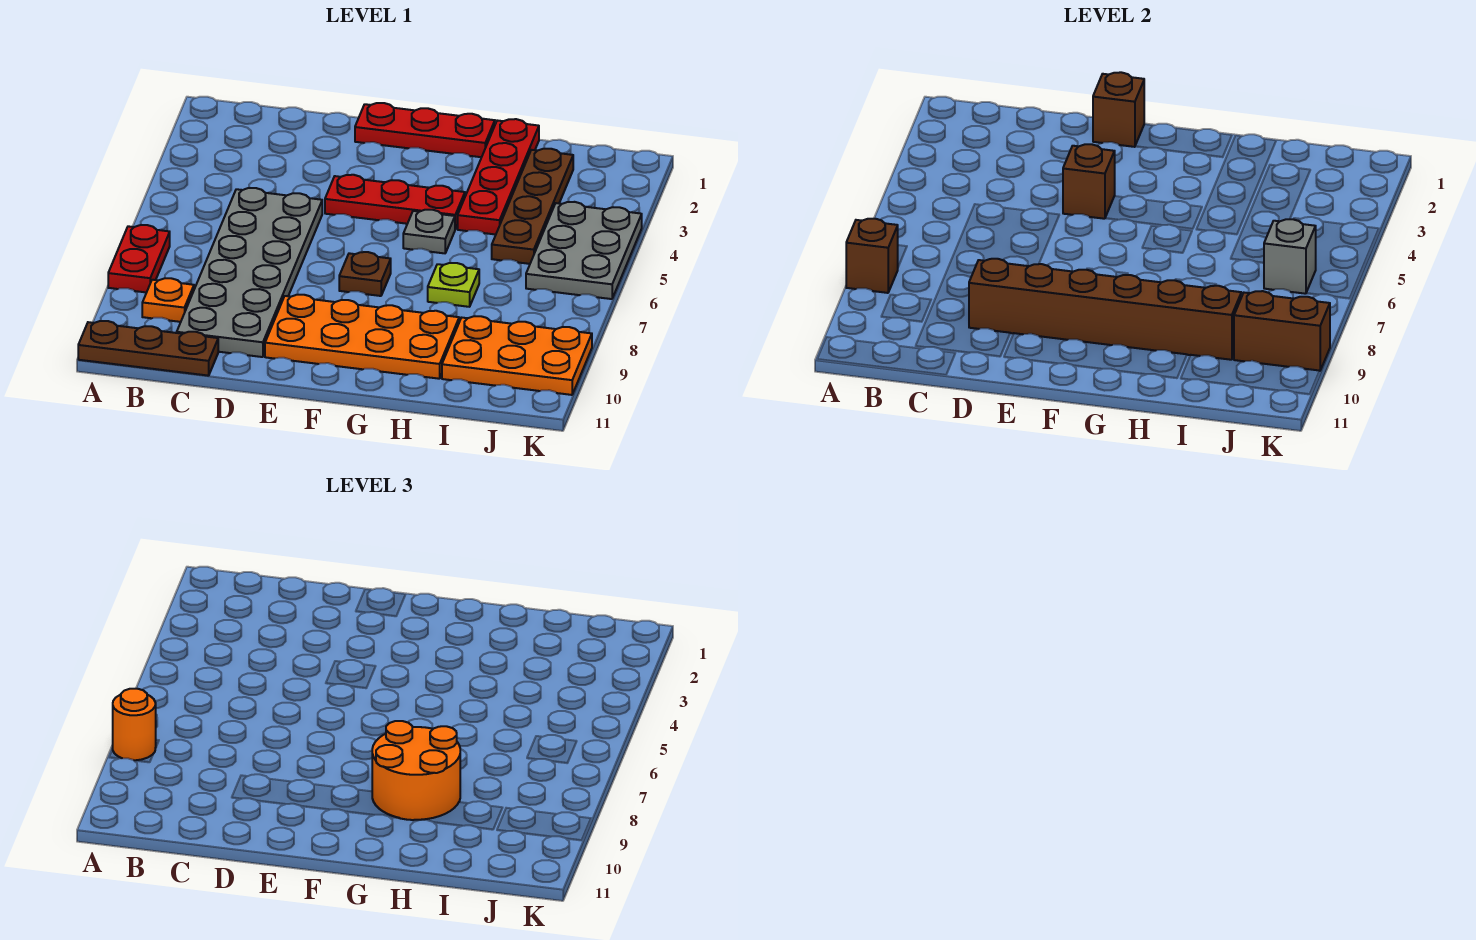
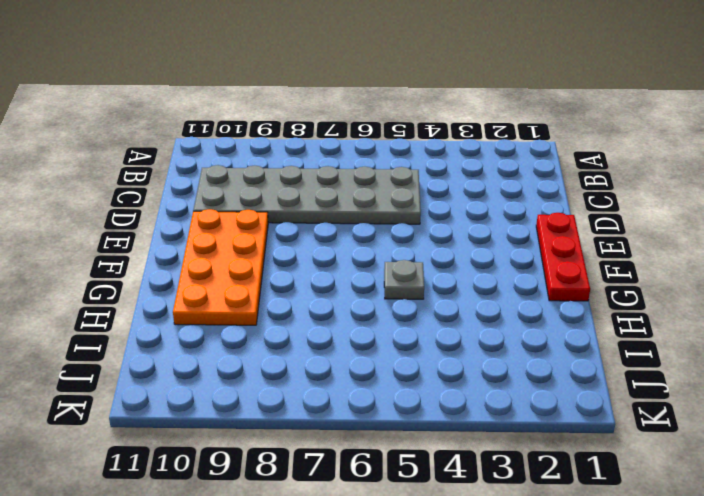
none -> red plate A7:A8 level 1
none -> brown plate A11:C11 level 1
none -> orange plate B9 level 1

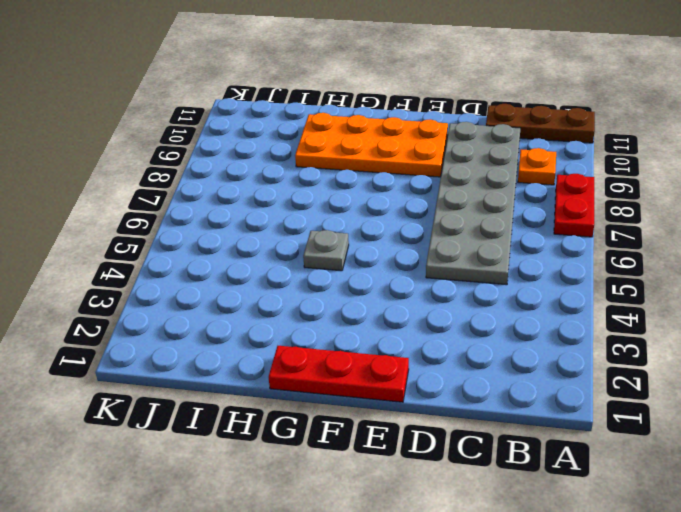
none -> red plate E4:G4 level 1
none -> brown plate F7 level 1
none -> red plate H1:H4 level 1

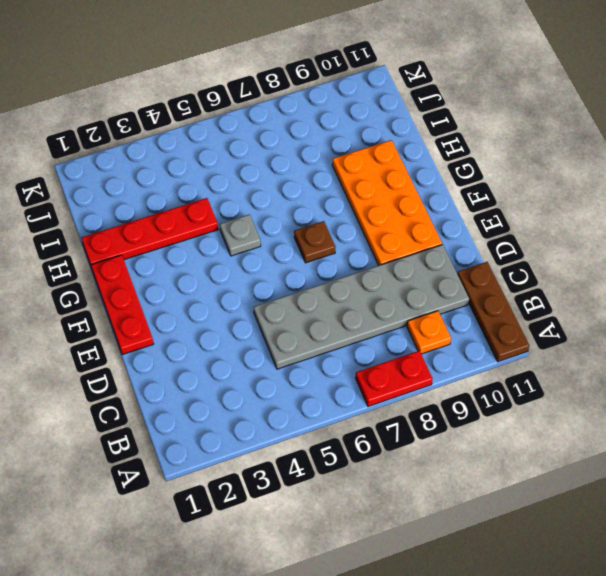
none -> red plate E4:G4 level 1
none -> lime plate H7 level 1
none -> brown plate I2:I5 level 1

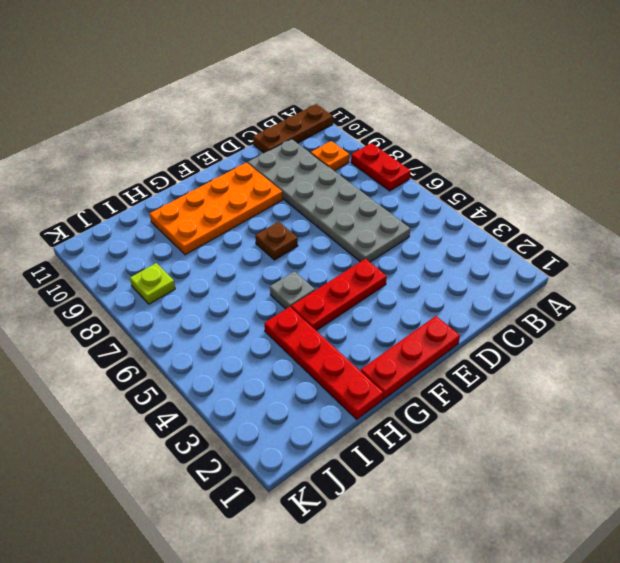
lime plate J8 level 1 -> lime plate H7 level 1
none -> brown plate I2:I5 level 1
none -> orange plate I9:K10 level 1
none -> grey plate J4:K6 level 1

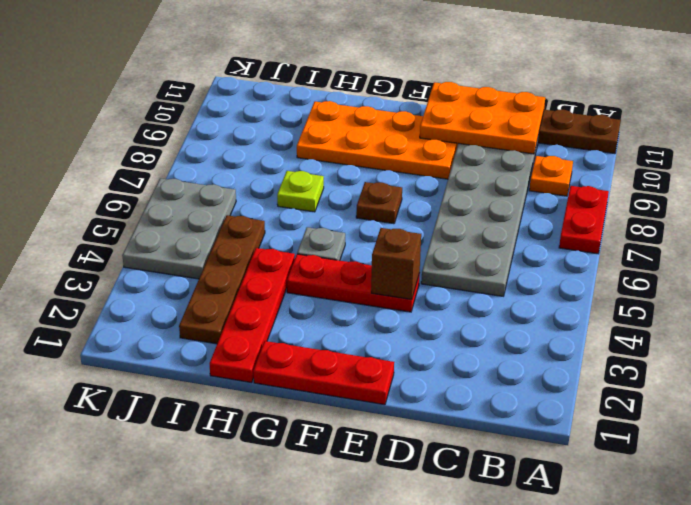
orange plate C10:E11 level 2 -> orange plate I9:K10 level 1
none -> brown brick A8 level 2
none -> brown brick D9:I9 level 2
none -> brown brick E1 level 2

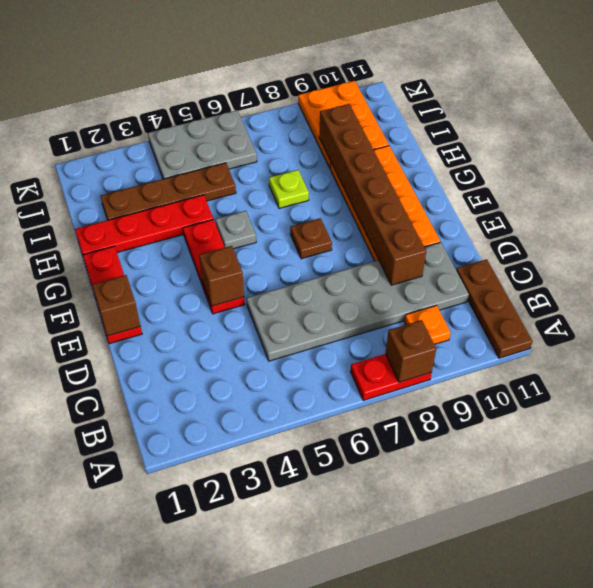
none -> grey brick J6 level 2
none -> brown brick J9:K9 level 2
none -> orange round brick A8 level 3

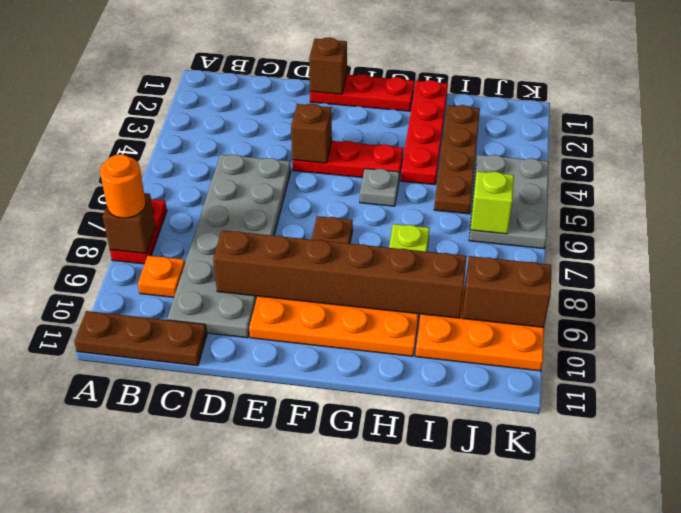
lime brick J6 level 2 -> grey brick J6 level 2
none -> orange round brick G8:H9 level 3

